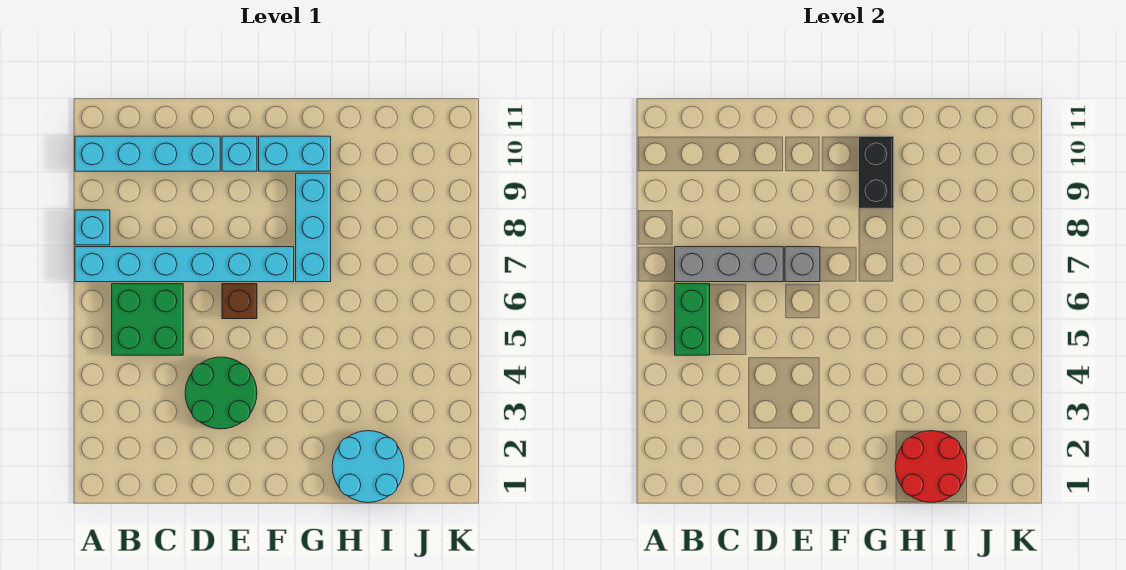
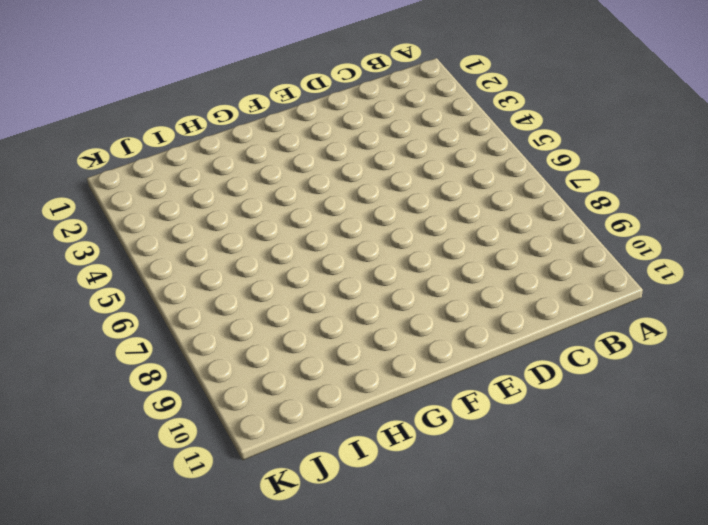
none -> cyan brick A7:F7 level 1
none -> cyan brick A8 level 1
none -> cyan brick A10:D10 level 1

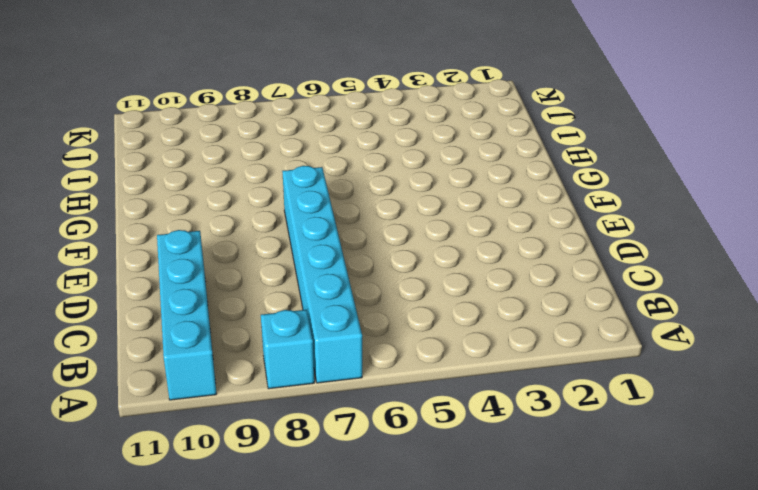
none -> green brick B5:C6 level 1
none -> green round brick D3:E4 level 1
none -> brown brick E6 level 1

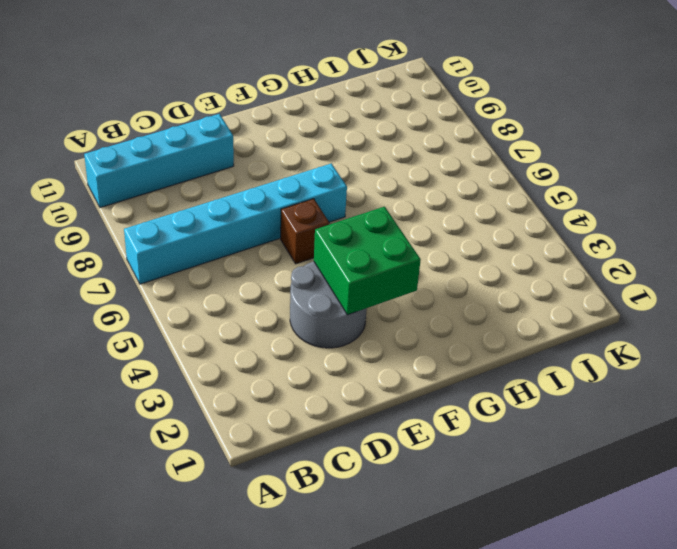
grey round brick D3:E4 level 1 -> green round brick D3:E4 level 1
green brick E3:F4 level 2 -> green brick B5:C6 level 1
none -> cyan brick A8 level 1
none -> cyan brick E10 level 1
none -> cyan brick F10:G10 level 1

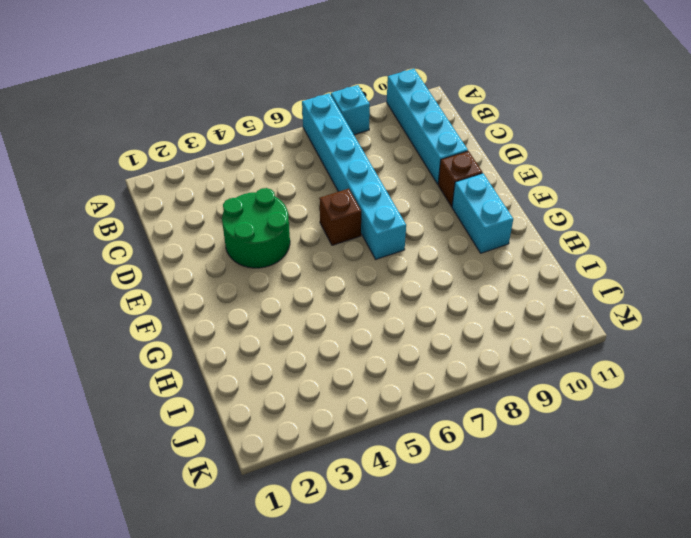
brown brick E10 level 1 -> cyan brick E10 level 1
none -> green brick B5:C6 level 1
none -> cyan brick G7:G9 level 1
none -> cyan round brick H1:I2 level 1

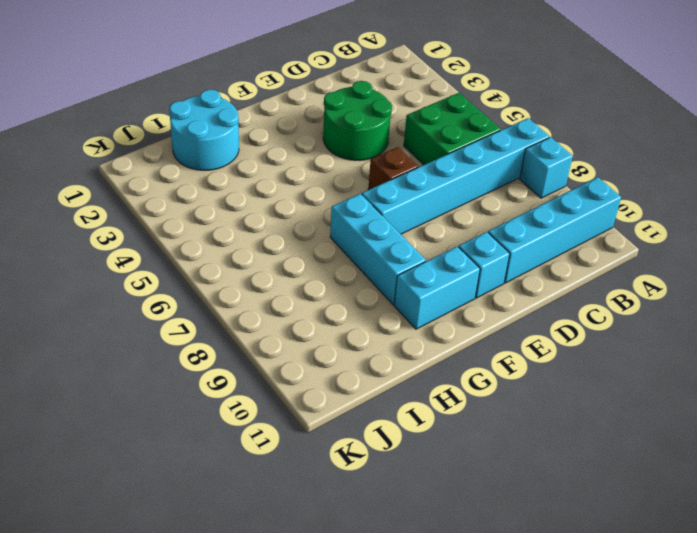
none -> green brick B5:B6 level 2
none -> grey brick B7:D7 level 2
none -> grey brick E7 level 2

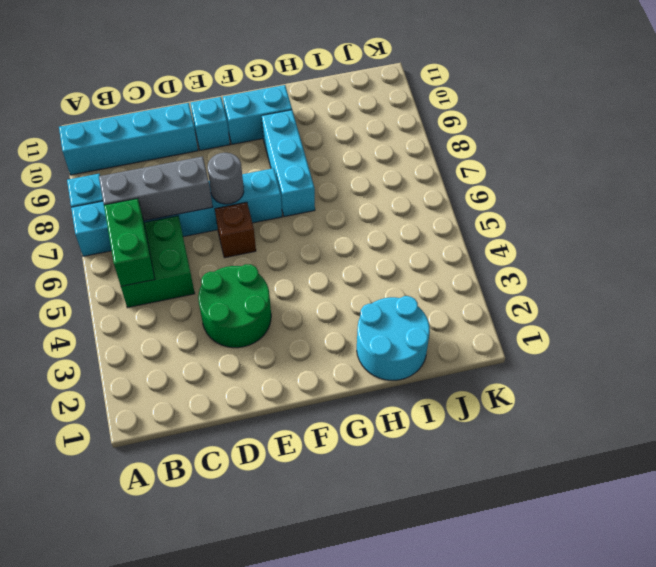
grey round brick E7 level 2 -> grey brick E7 level 2
none -> black brick G9:G10 level 2
none -> red round brick H1:I2 level 2

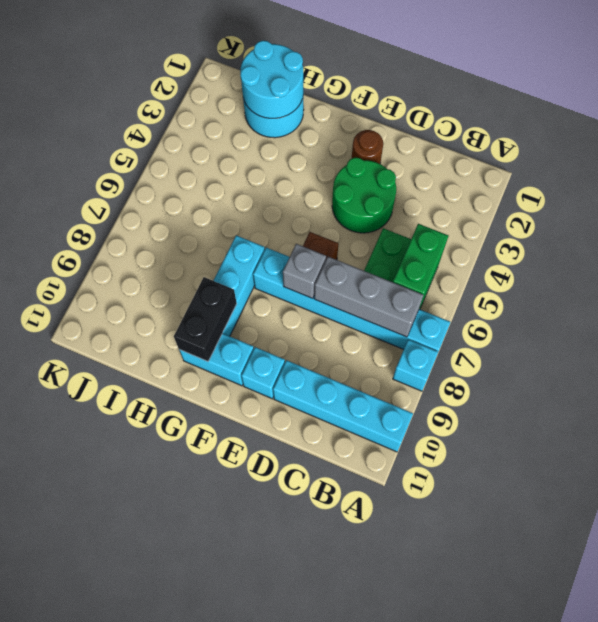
brown round brick E2 level 1 -> none
cyan round brick H1:I2 level 2 -> red round brick H1:I2 level 2

